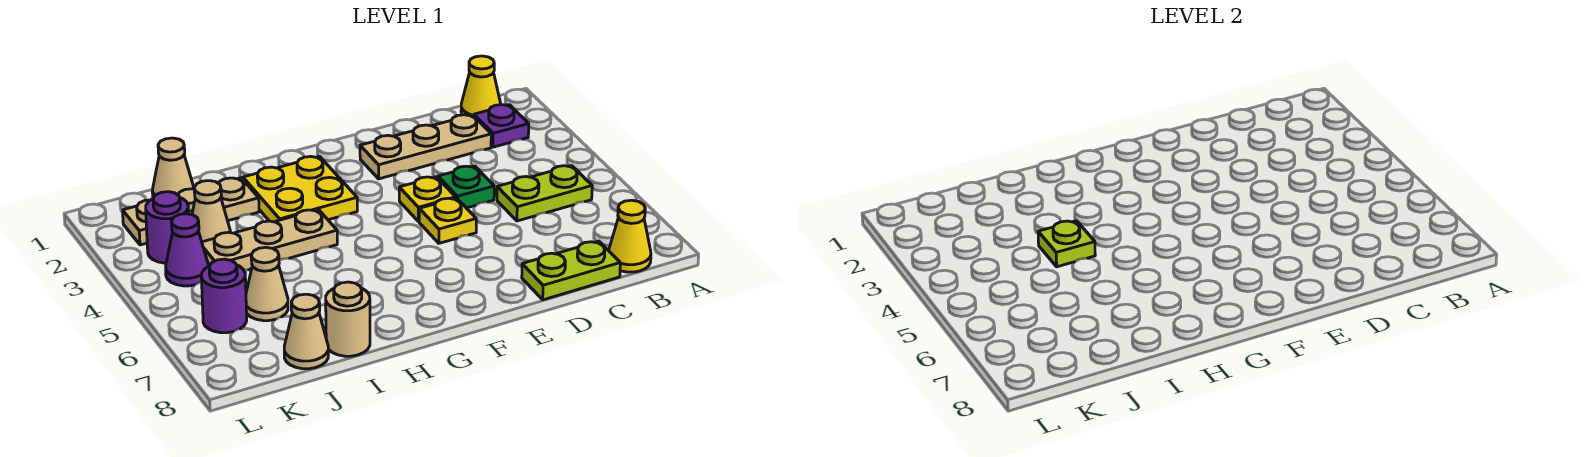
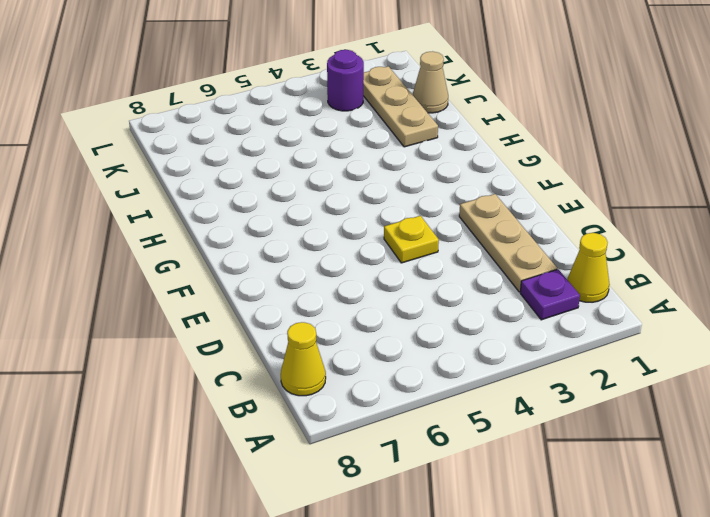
none -> lime plate B5:C5 level 1
none -> lime plate C8:D8 level 1
none -> green plate D4 level 1

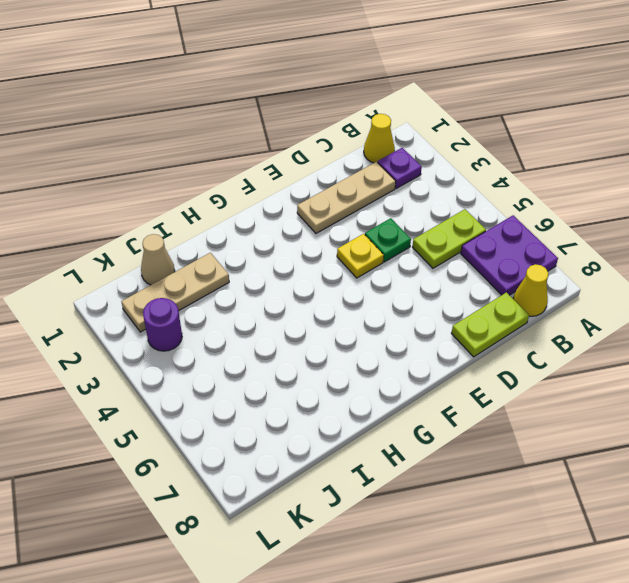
purple plate A6:B7 level 1 -> none
none -> yellow plate E5 level 1
none -> yellow plate G2:H3 level 1
none -> tan plate H4:J4 level 1

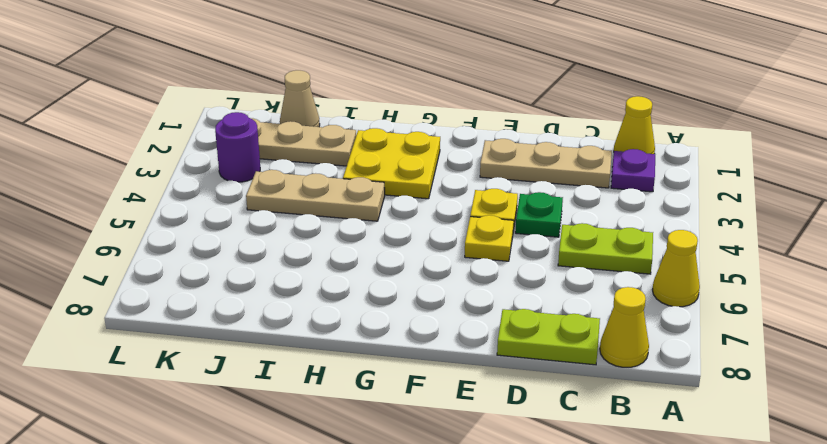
yellow cone A6 level 1 -> none
none -> tan round brick I8 level 1
none -> tan cone J3 level 1
none -> tan cone J6 level 1

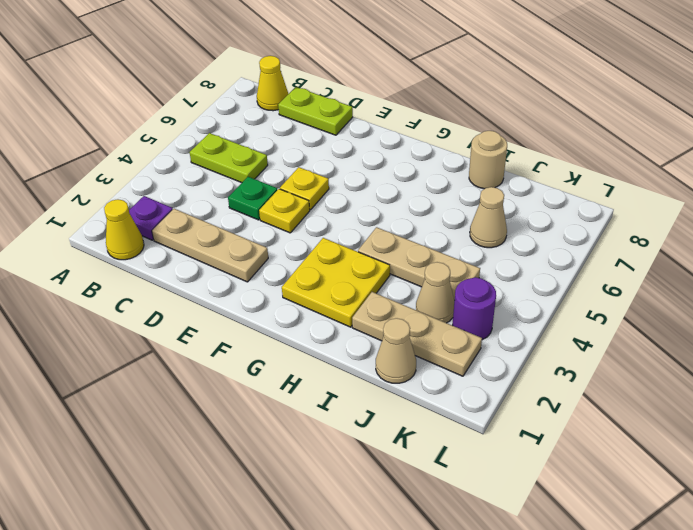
none -> tan cone J8 level 1
none -> purple cone K4 level 1
none -> purple round brick K6 level 1

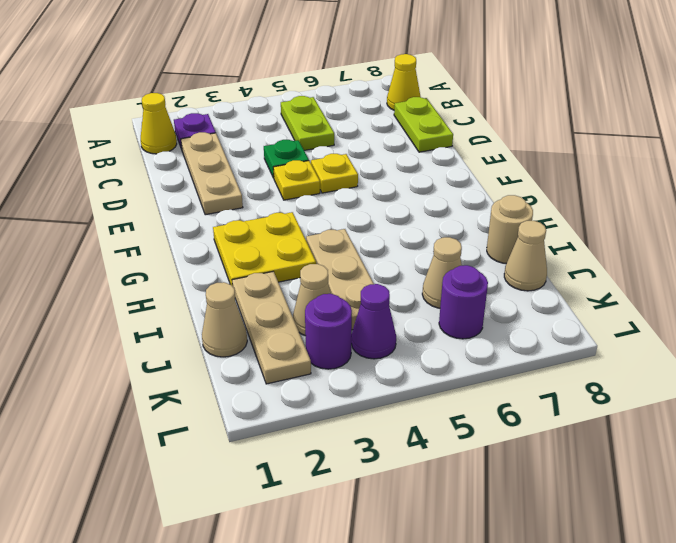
none -> lime plate I4 level 2

